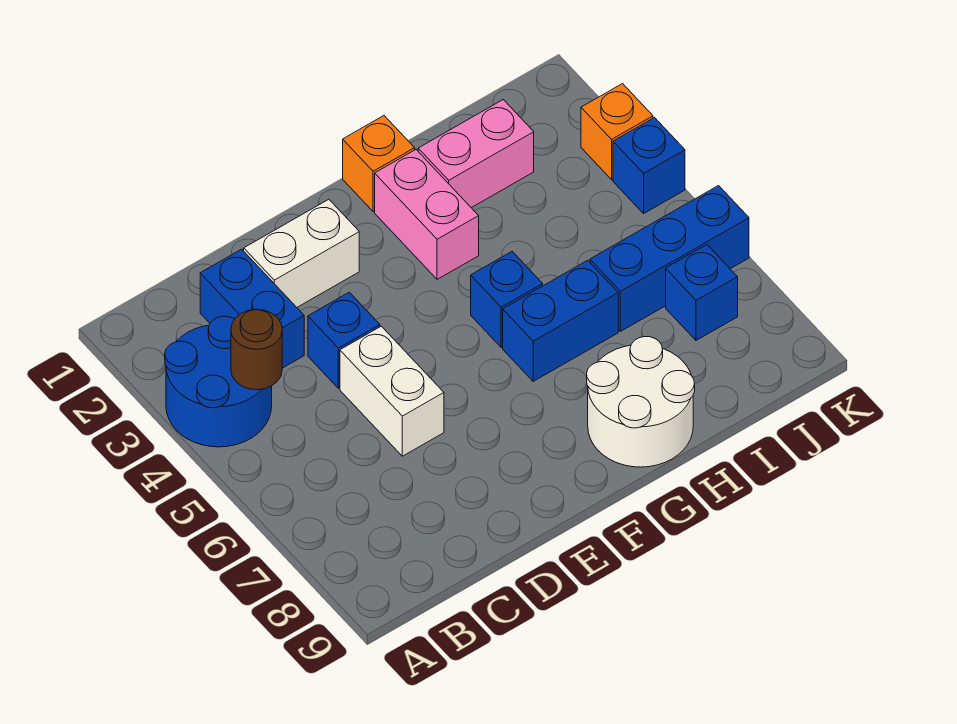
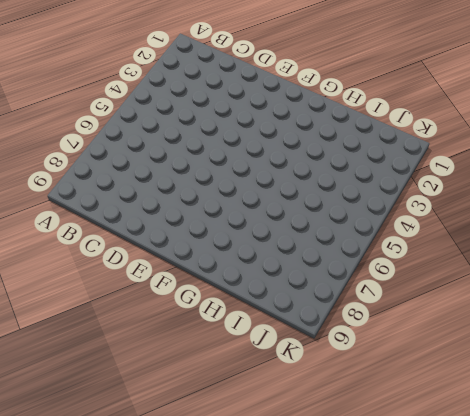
none -> blue round brick A3:B4 level 1
none -> blue brick C2:C3 level 1
none -> white brick D2:E2 level 1

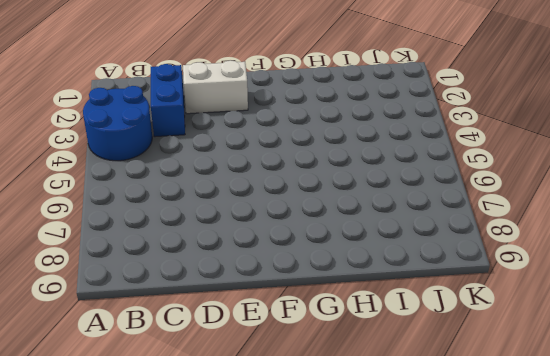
none -> blue brick D4 level 1
none -> white brick D5:D6 level 1
none -> orange brick G1 level 1

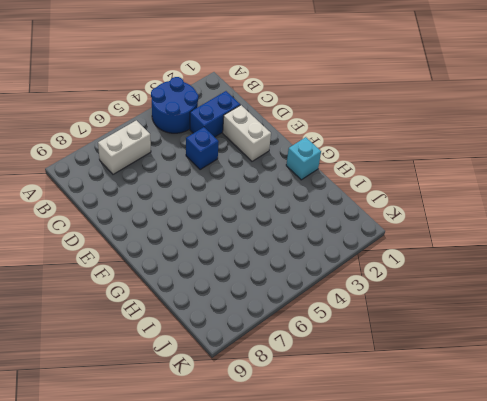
white brick B6:B7 level 1 -> white brick D5:D6 level 1
cyan brick G1 level 1 -> orange brick G1 level 1
none -> pink brick G2:G3 level 1
none -> blue brick G5 level 1
none -> blue brick G6:H6 level 1

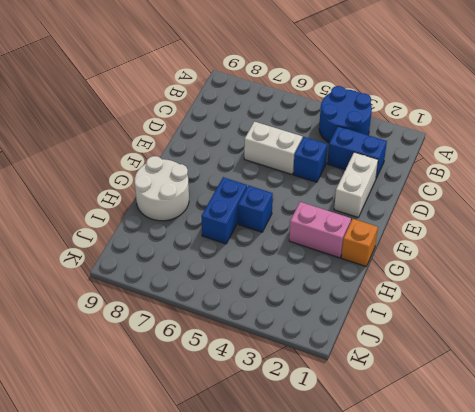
none -> pink brick H2:I2 level 1
none -> blue brick I6:K6 level 1
none -> blue brick J7 level 1

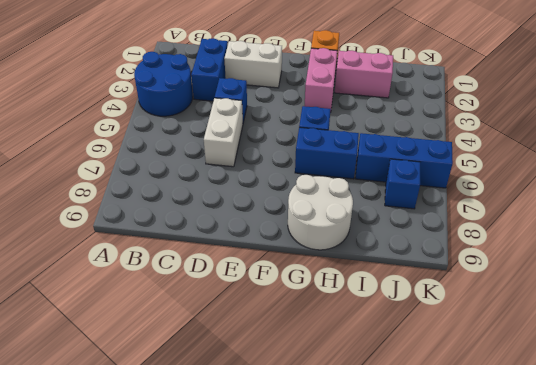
none -> orange brick K3 level 1
none -> blue brick K4 level 1
none -> brown round brick B4 level 2

